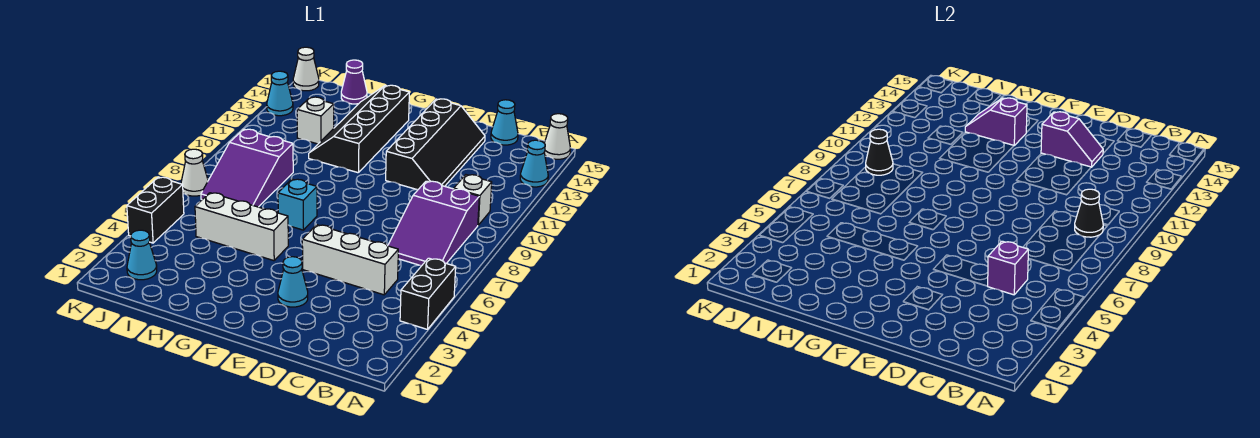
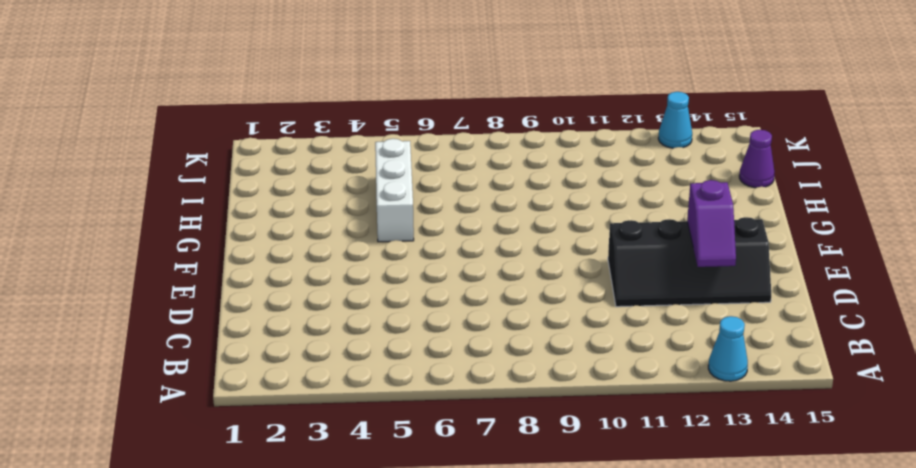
none -> black brick A4:A5 level 1
none -> white cone A15 level 1
none -> purple slope B7:C9 level 1 top 9

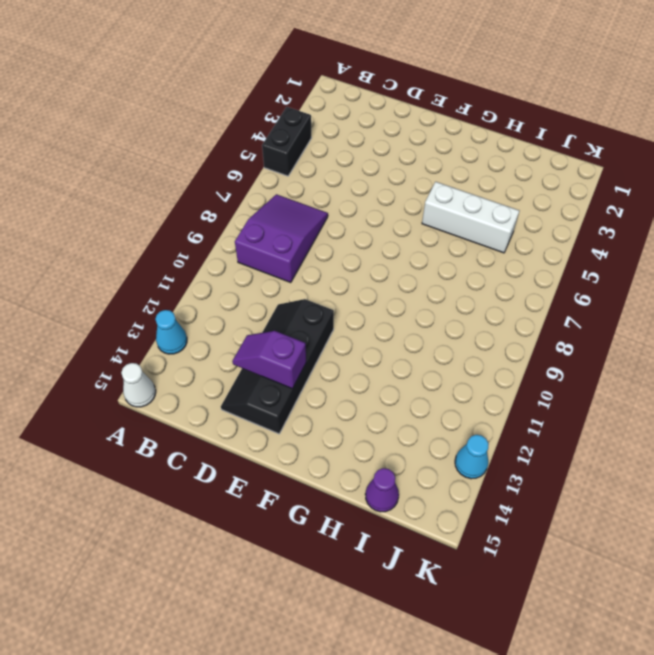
none -> white brick B10 level 1
none -> white brick C5:E5 level 1
none -> cyan cone C15 level 1

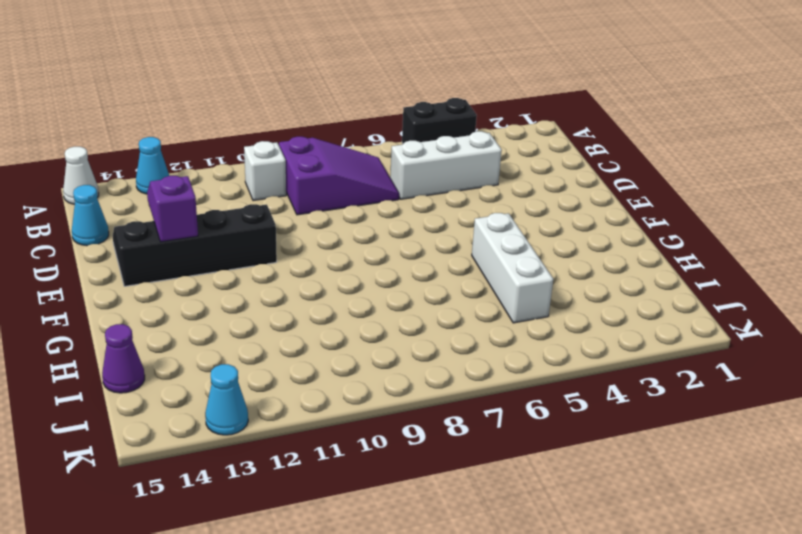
white brick C4:C6 level 1 -> white brick C5:E5 level 1
none -> cyan cone E3 level 1
none -> cyan brick G7 level 1
none -> black slope G11:H14 level 1 top G

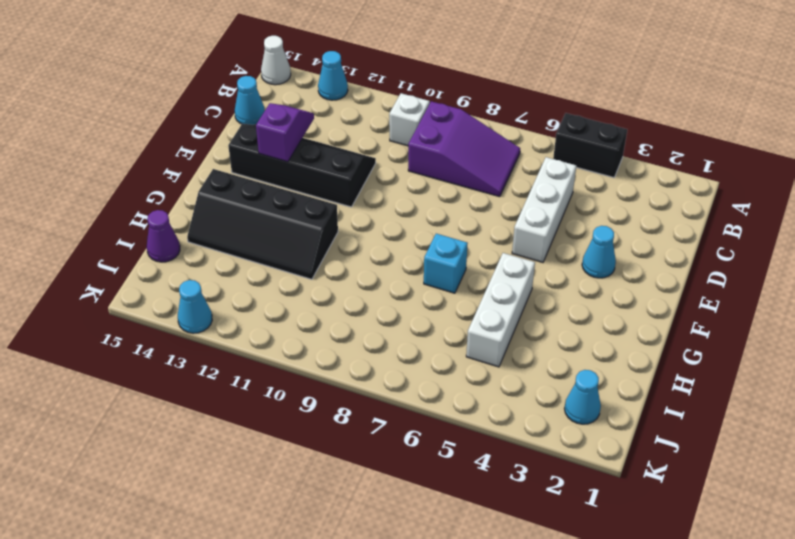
none -> purple slope I7:J9 level 1 top 9
none -> white brick I12 level 1
none -> black brick K4:K5 level 1

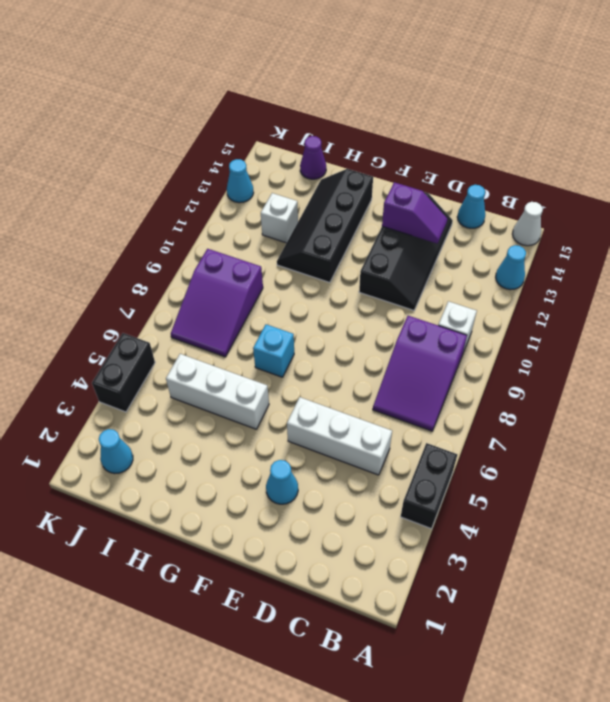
none -> white cone K7 level 1
none -> white cone K15 level 1
none -> black cone B9 level 2

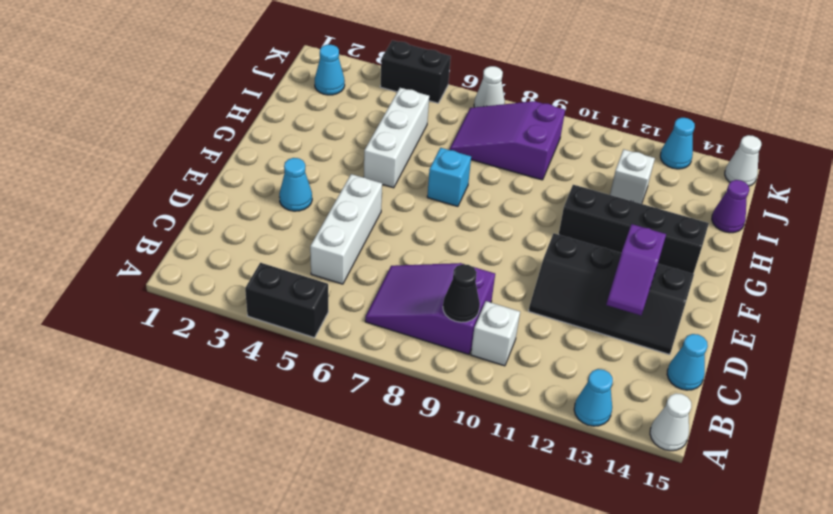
none -> purple brick C5 level 2
none -> purple slope G13:H13 level 2 top G
none -> black cone J9 level 2

